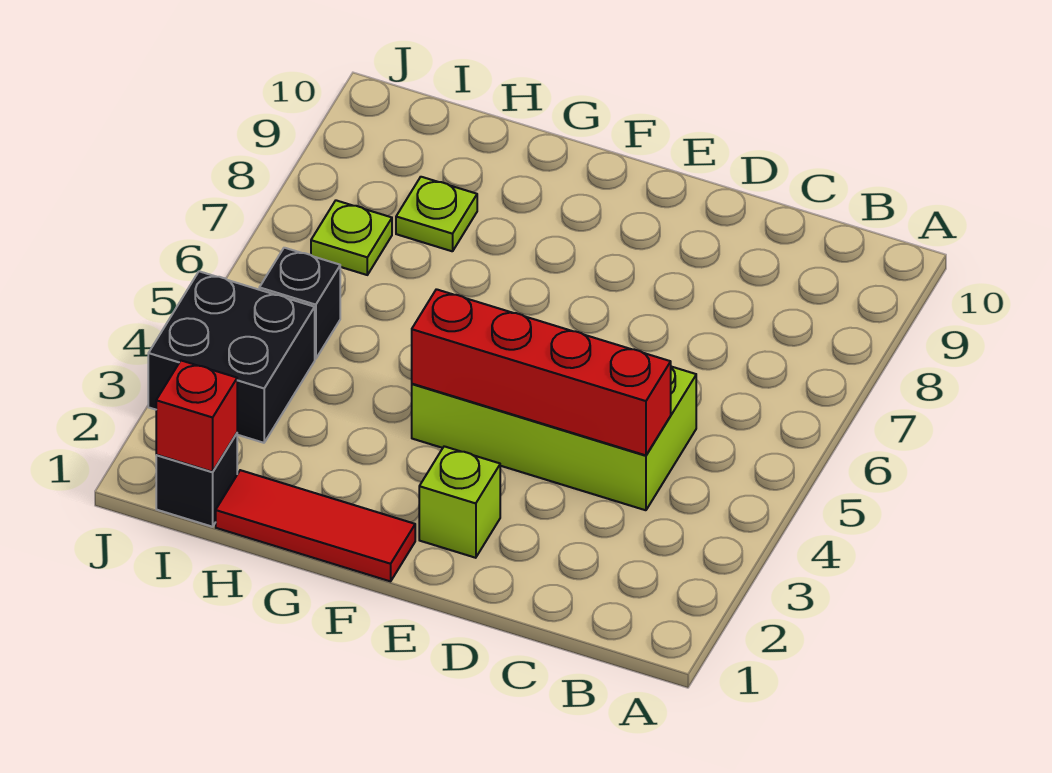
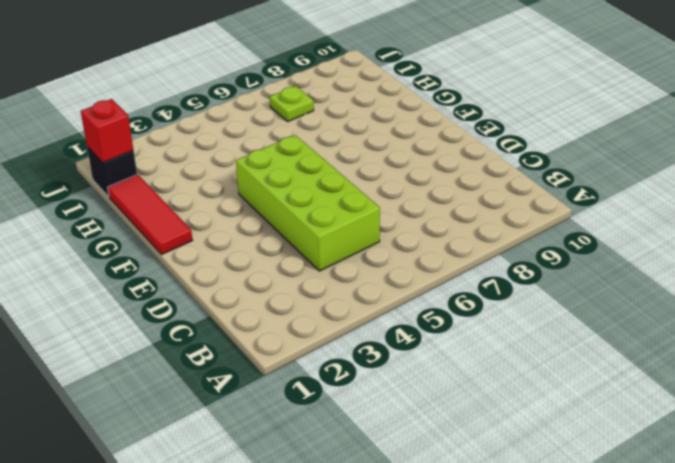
none -> lime brick E2 level 1
none -> lime plate H8 level 1

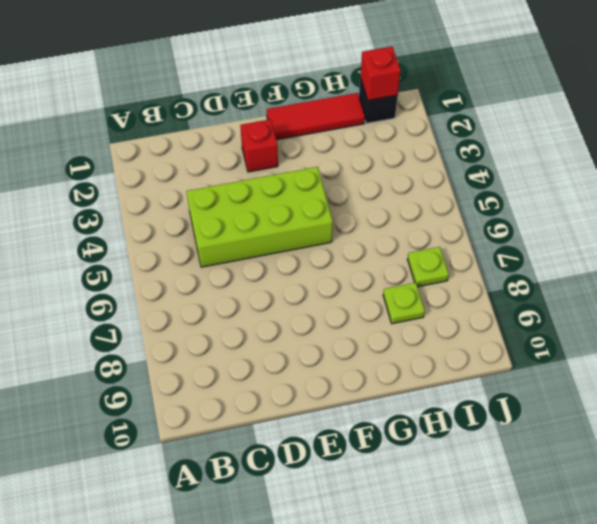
red brick E2 level 1 -> lime brick E2 level 1
none -> black brick I3:J4 level 1
none -> black brick I5 level 1

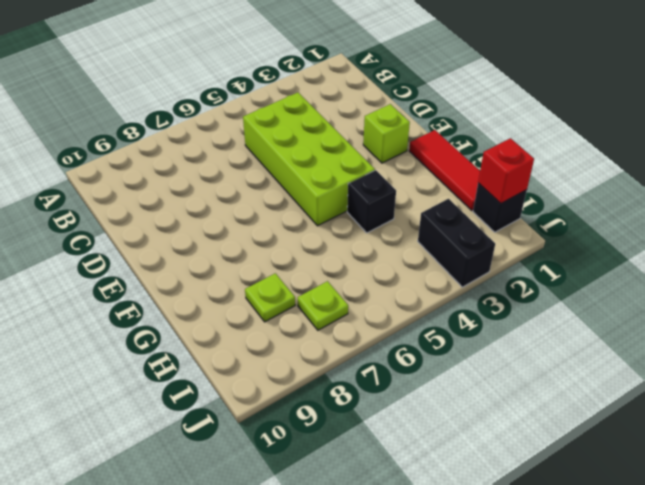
black brick G4 level 1 -> black brick I5 level 1
black brick I3:J3 level 1 -> black brick I3:J4 level 1
none -> red brick C4:F4 level 2

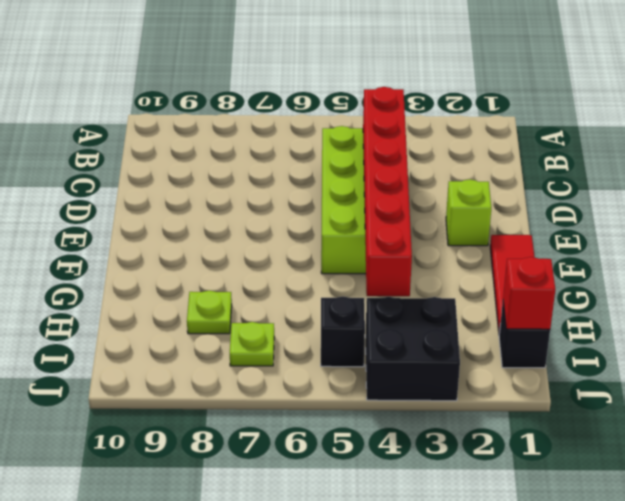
red brick C4:H4 level 2 -> red brick C4:F4 level 2

